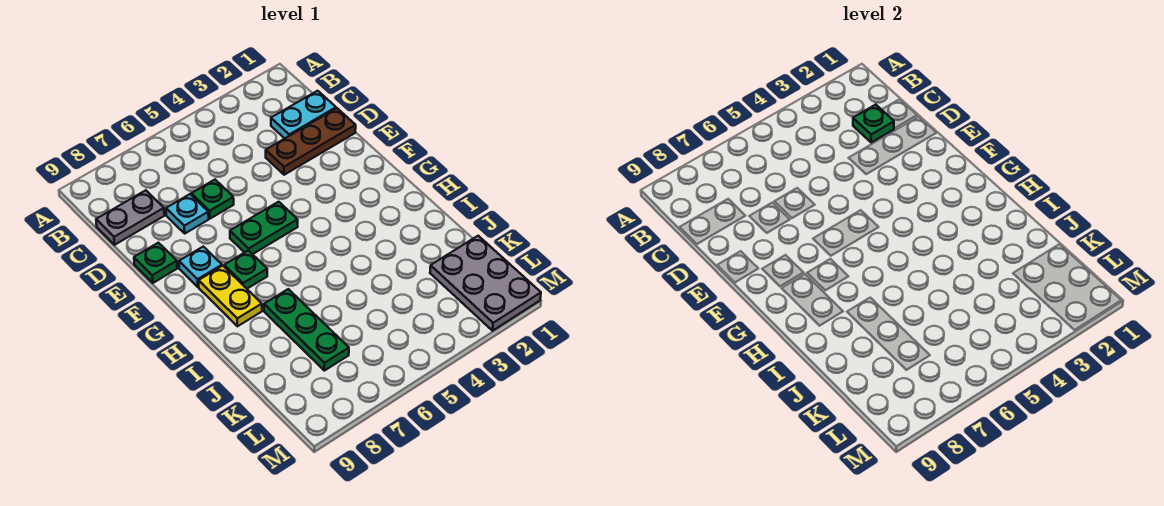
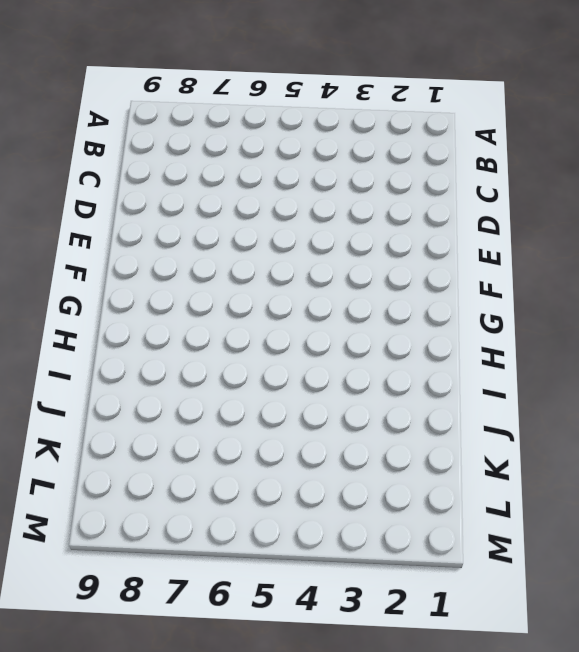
none -> cyan plate C1:C2 level 1
none -> grey plate C8:C9 level 1
none -> brown plate D1:D3 level 1

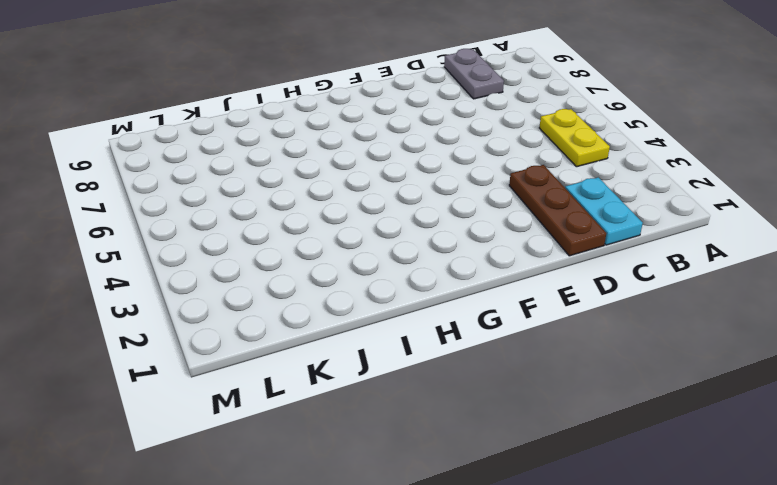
yellow plate B4:B5 level 1 -> yellow plate G8:H8 level 1
none -> green plate D6 level 1
none -> cyan plate D7 level 1
none -> green plate E9 level 1

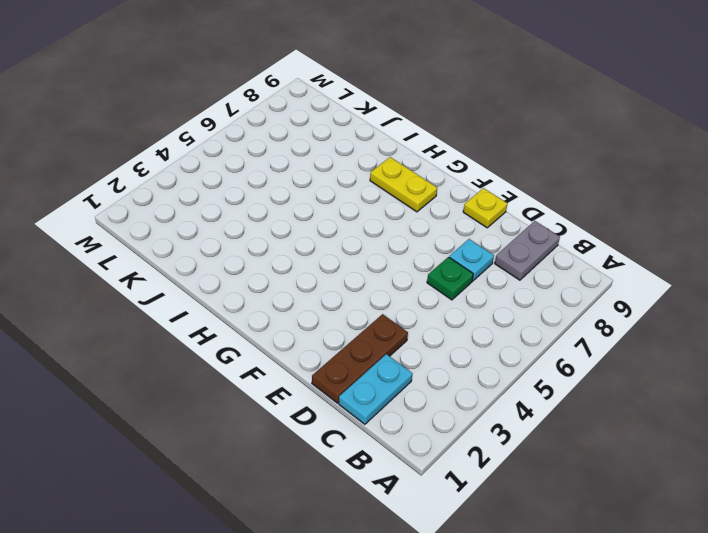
yellow plate E9 level 1 -> green plate E9 level 1
none -> green plate F5:F6 level 1
none -> cyan plate F8 level 1
none -> green plate G7 level 1

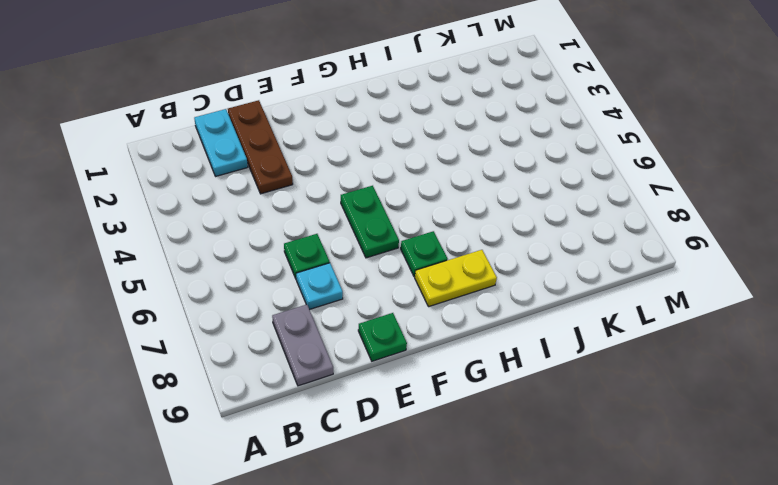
none -> cyan plate F8 level 1
none -> green plate I7:K7 level 1
none -> grey plate K1:M2 level 1

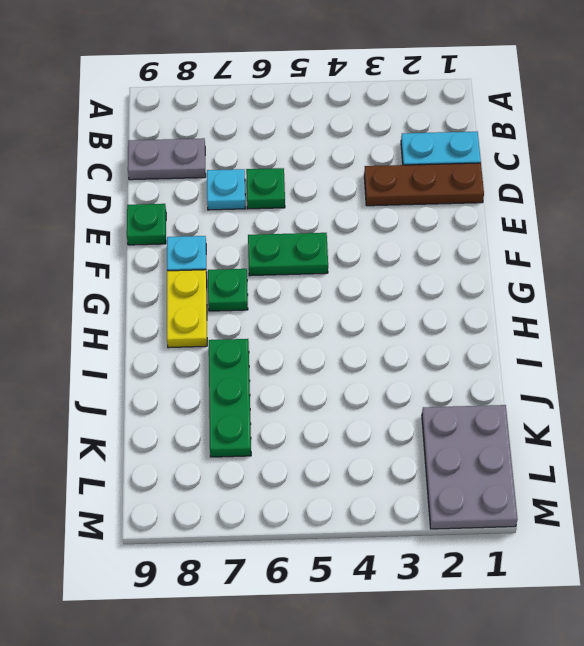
none -> green plate C2 level 2

